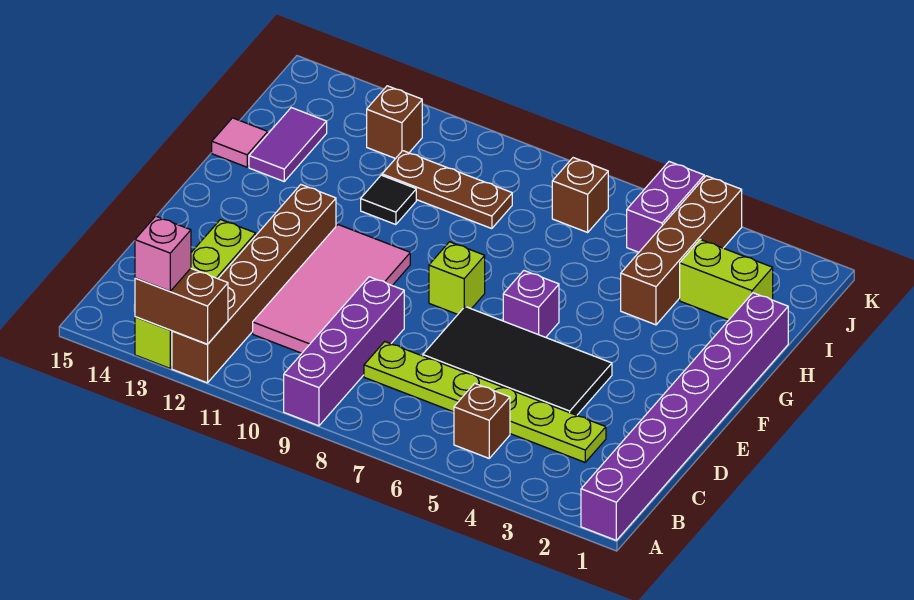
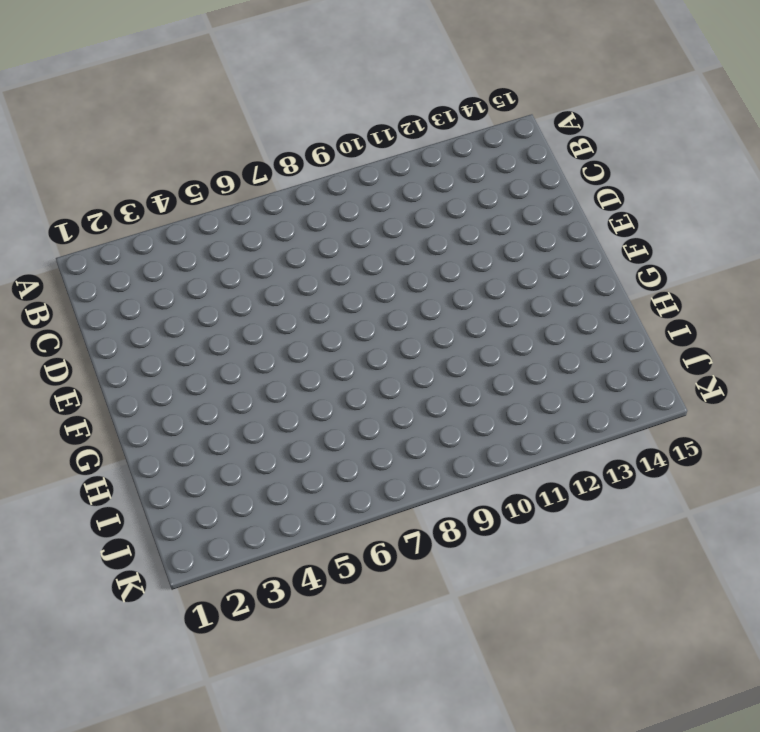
none -> purple brick A1:H1 level 1
none -> purple brick A9:D9 level 1
none -> brown brick A12:F12 level 1

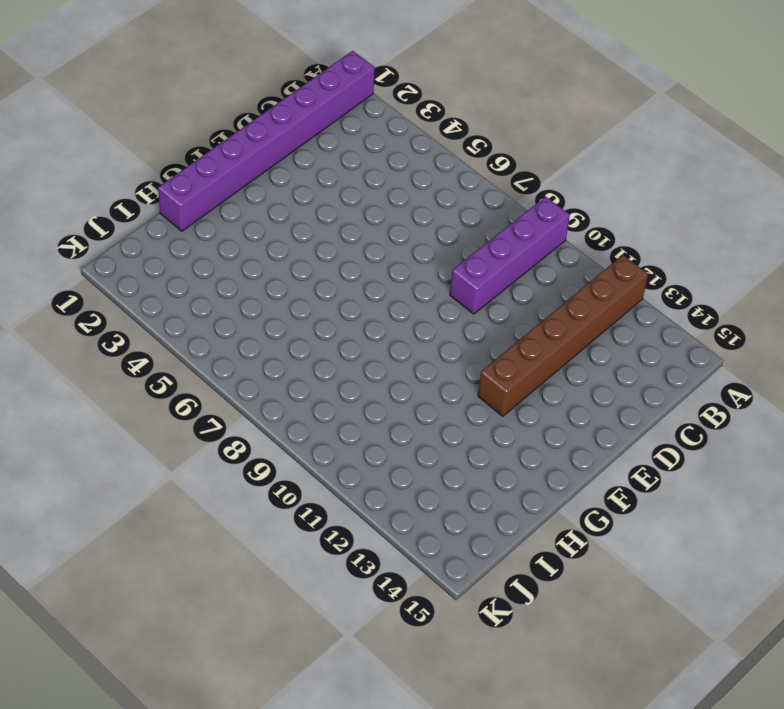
none -> lime brick A13:D13 level 1
none -> brown brick B5 level 1
none -> lime plate C3:C8 level 1

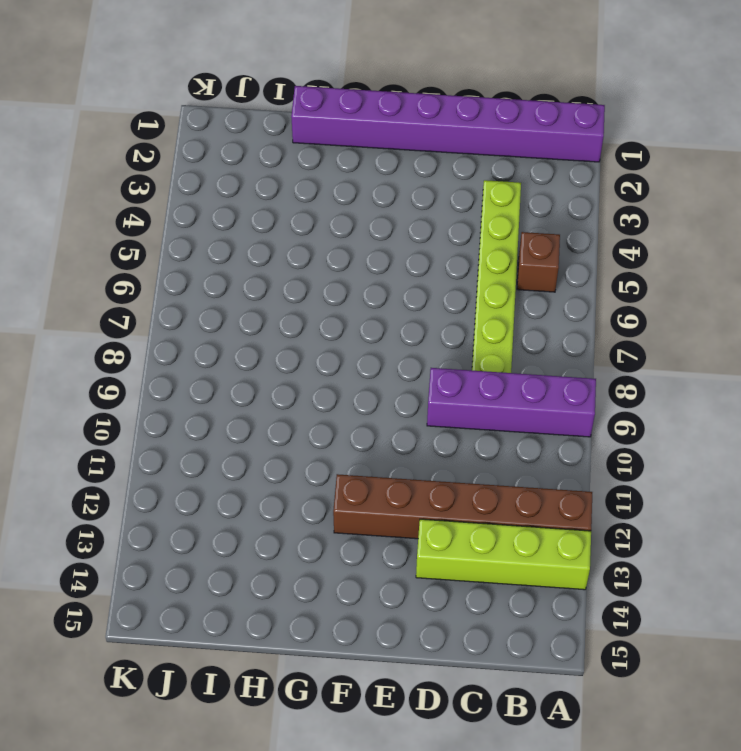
none -> pink tile C10:F11 level 1
none -> black tile D4:E7 level 1
none -> purple brick F6 level 1

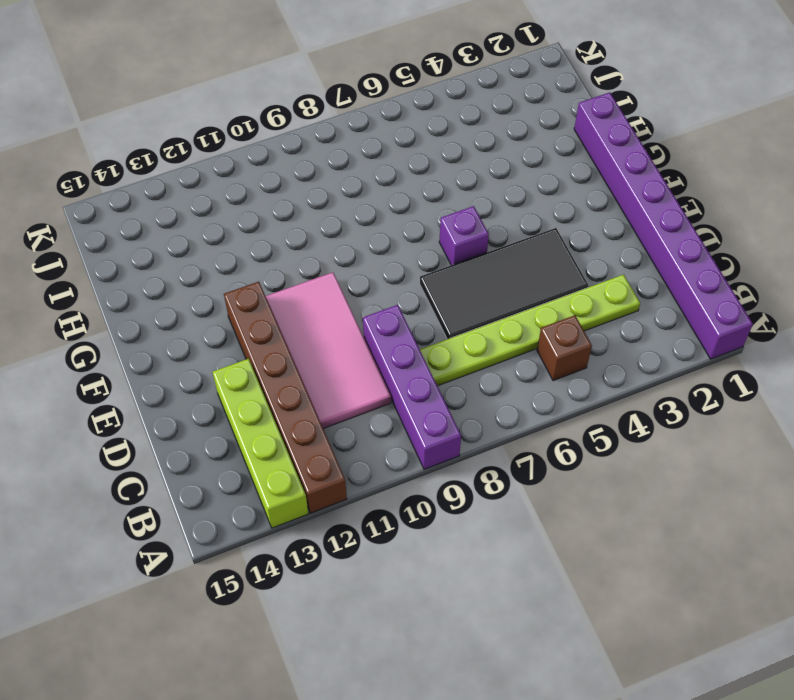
none -> lime brick F8 level 1
none -> brown brick H4:K4 level 1
none -> black tile H11 level 1

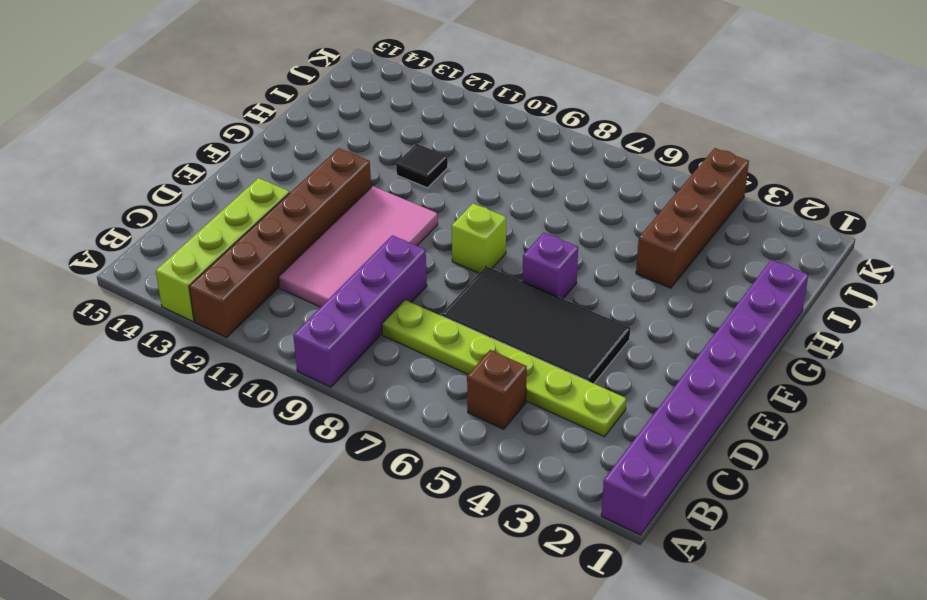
none -> purple tile H14:I14 level 1
none -> pink tile H15 level 1
none -> lime brick I2:I3 level 1

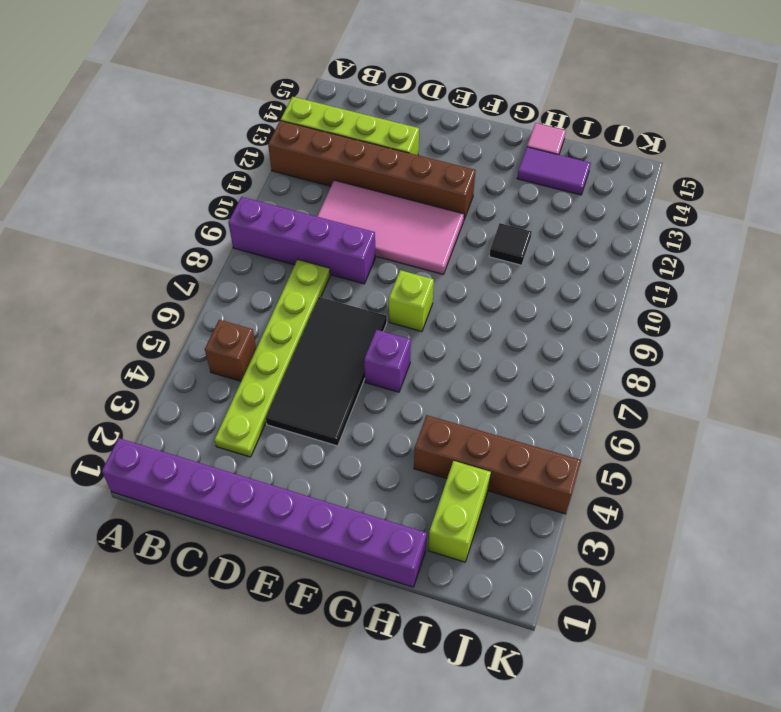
none -> brown plate I9:I11 level 1
none -> purple brick J5:K5 level 1
none -> brown brick J7 level 1

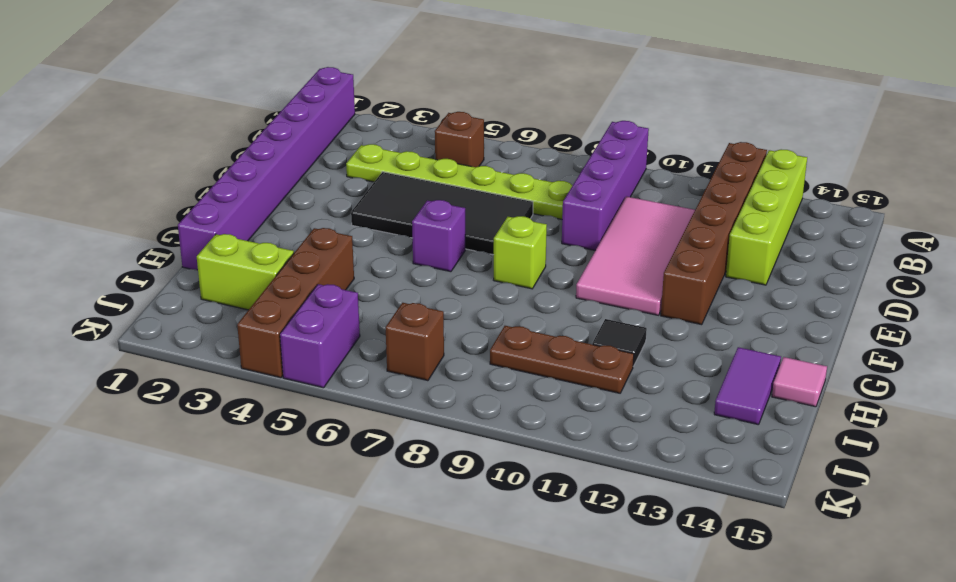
none -> brown brick J12 level 1
none -> brown brick A12:A13 level 2
none -> pink brick A13 level 3

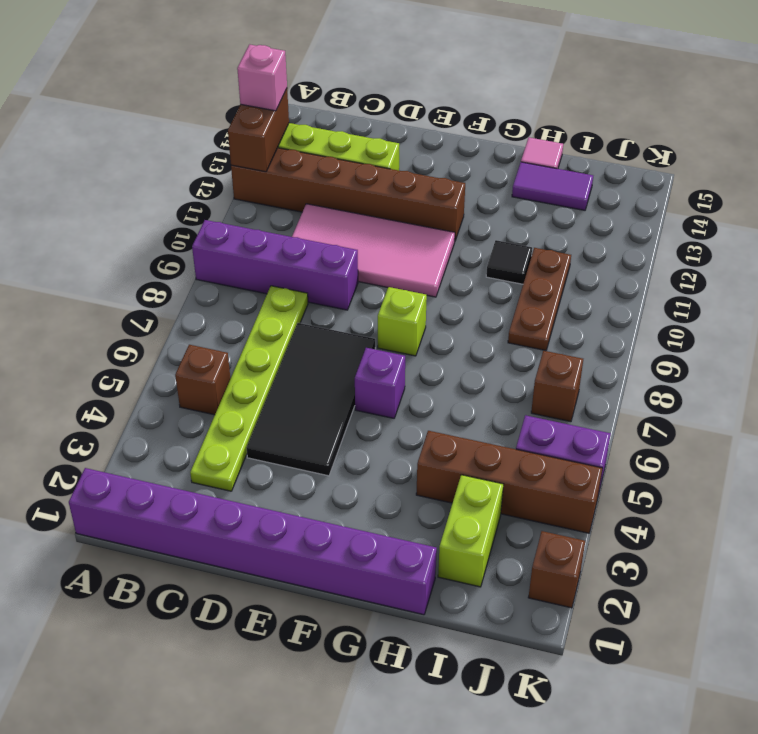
brown brick K2 level 1 -> brown brick J12 level 1

